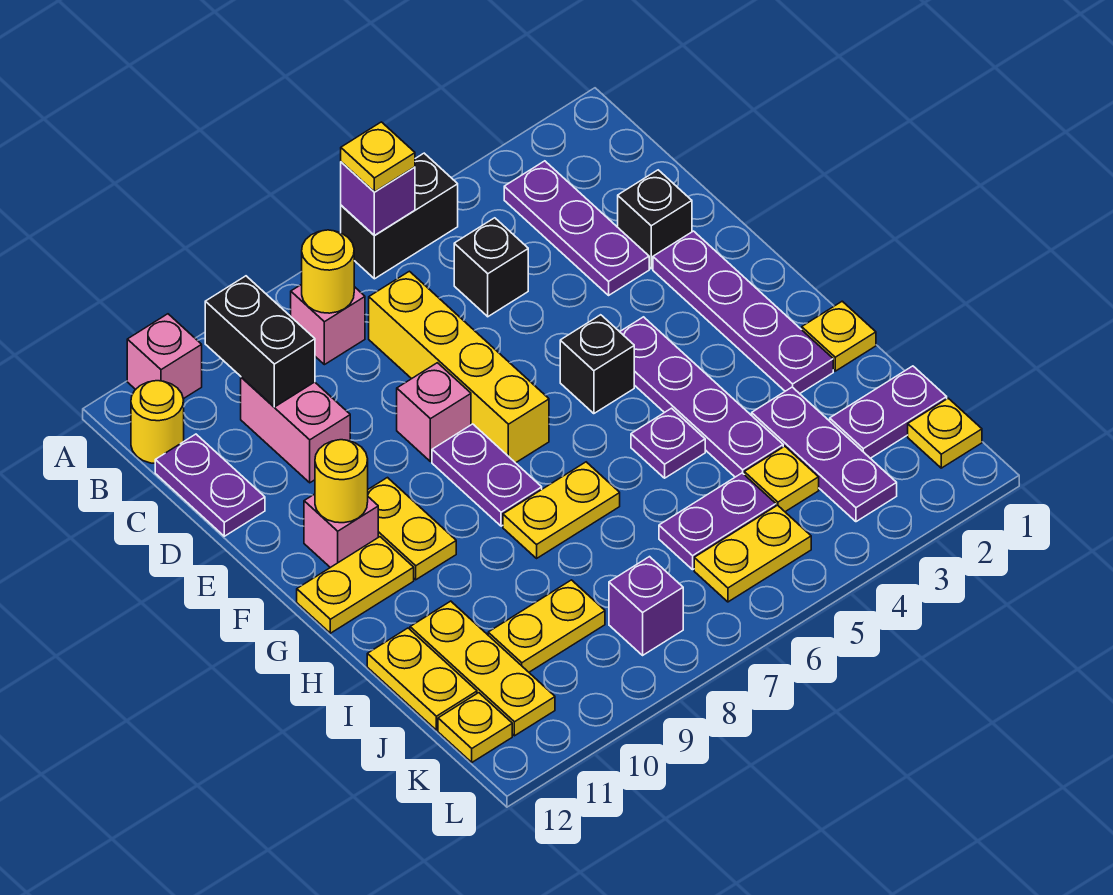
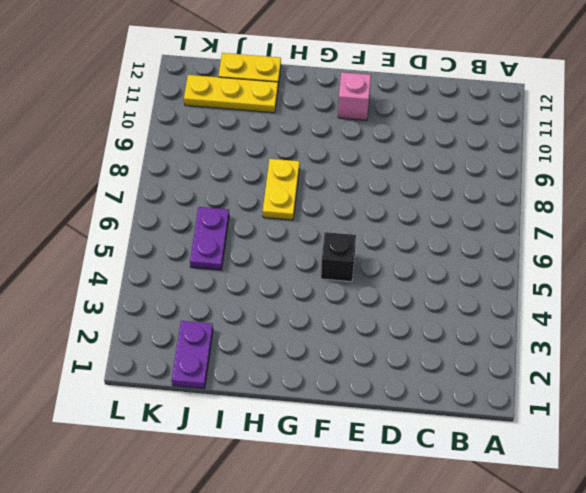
none -> black brick A5:A6 level 1
none -> pink brick A11 level 1
none -> purple plate B3:D3 level 1
none -> pink brick B8 level 1

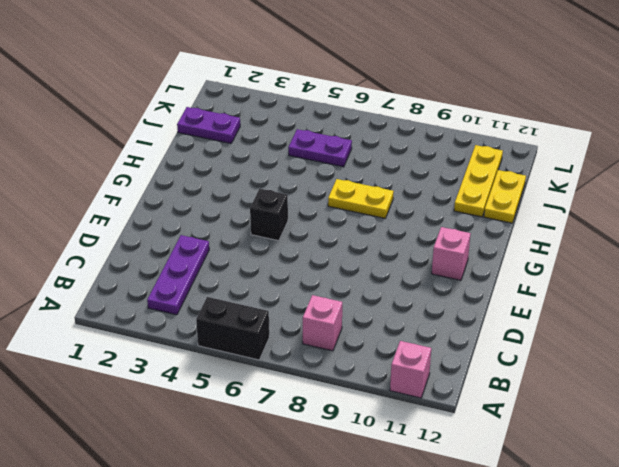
none -> yellow round brick B12 level 1
none -> black brick C5 level 1
none -> yellow brick C7:F7 level 1
none -> pink brick C10:D10 level 1

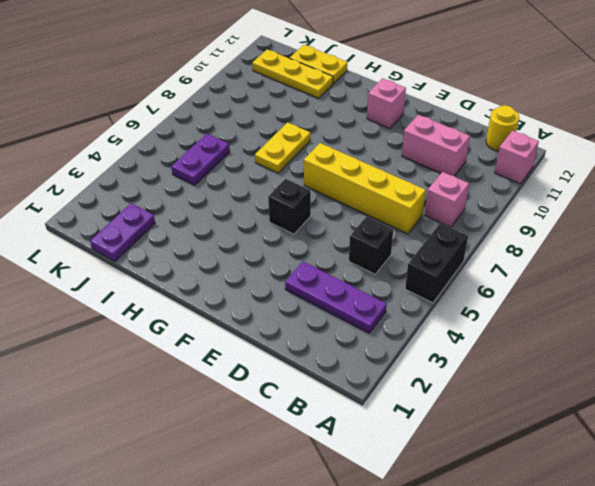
none -> purple plate C12:D12 level 1
none -> black brick D2 level 1
none -> purple plate E2:H2 level 1
none -> pink brick E8 level 1

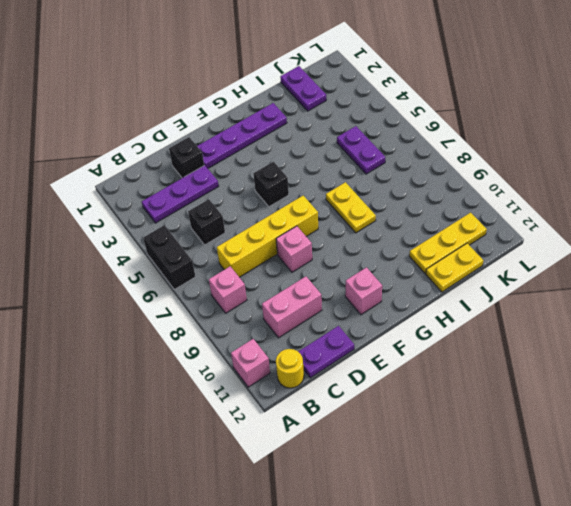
none -> purple plate F4:I4 level 1
none -> purple plate F8:G8 level 1
none -> yellow plate F10:G10 level 1
none -> yellow plate G11:G12 level 1

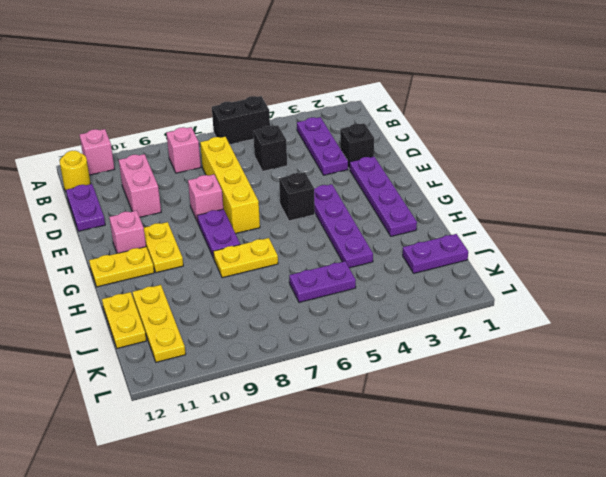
none -> yellow plate H1 level 1
none -> purple plate H5 level 1
none -> purple plate I3:K3 level 1
none -> yellow plate J4 level 1

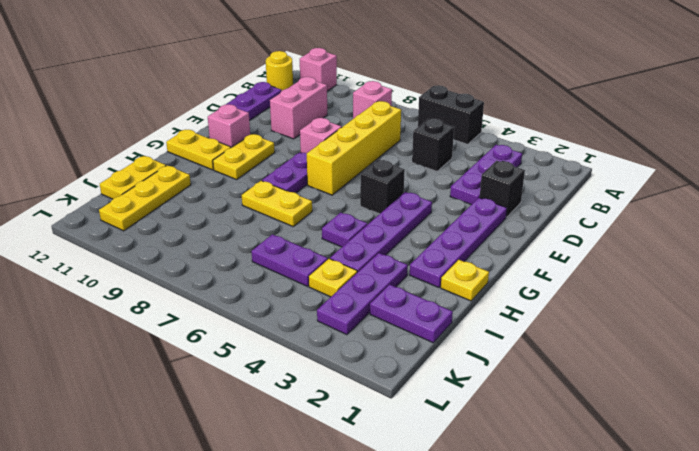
none -> yellow plate J9:J10 level 1
none -> yellow plate K1 level 1
none -> yellow plate K5:K6 level 1
none -> purple brick K8 level 1

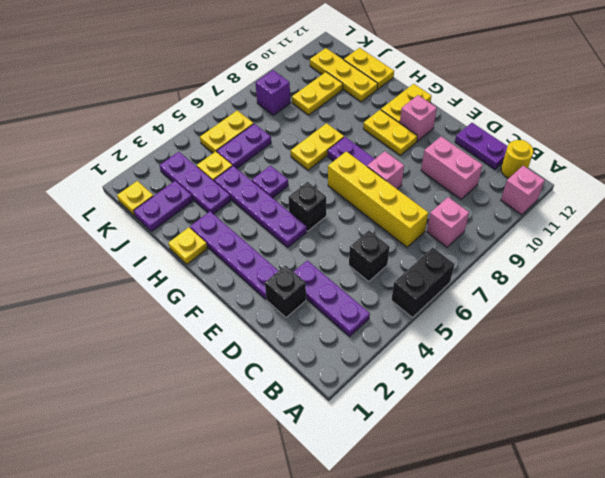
none -> yellow plate K12 level 1
none -> purple brick A6 level 2
none -> yellow round brick B8 level 2
none -> black brick B10:C10 level 2

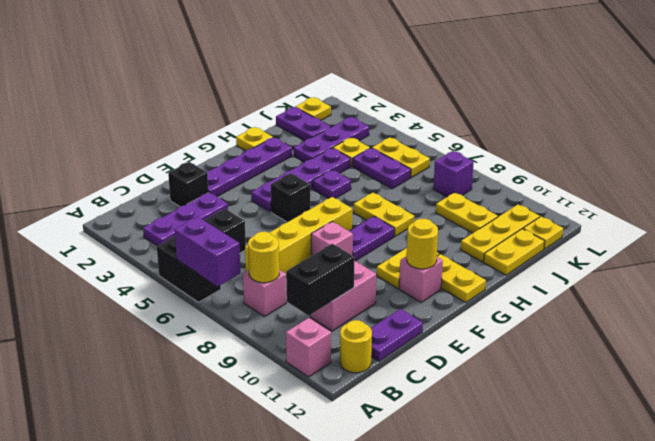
purple brick A6:A7 level 2 -> purple brick A6 level 2
none -> yellow plate A6 level 3

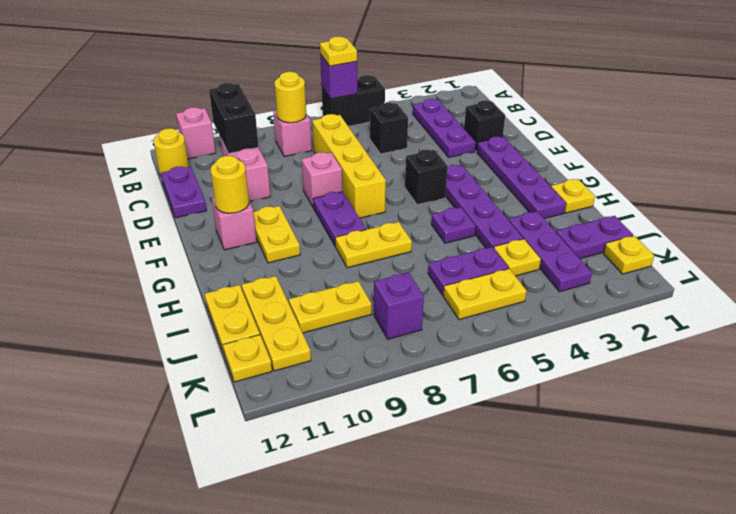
none -> yellow plate G11:G12 level 1

